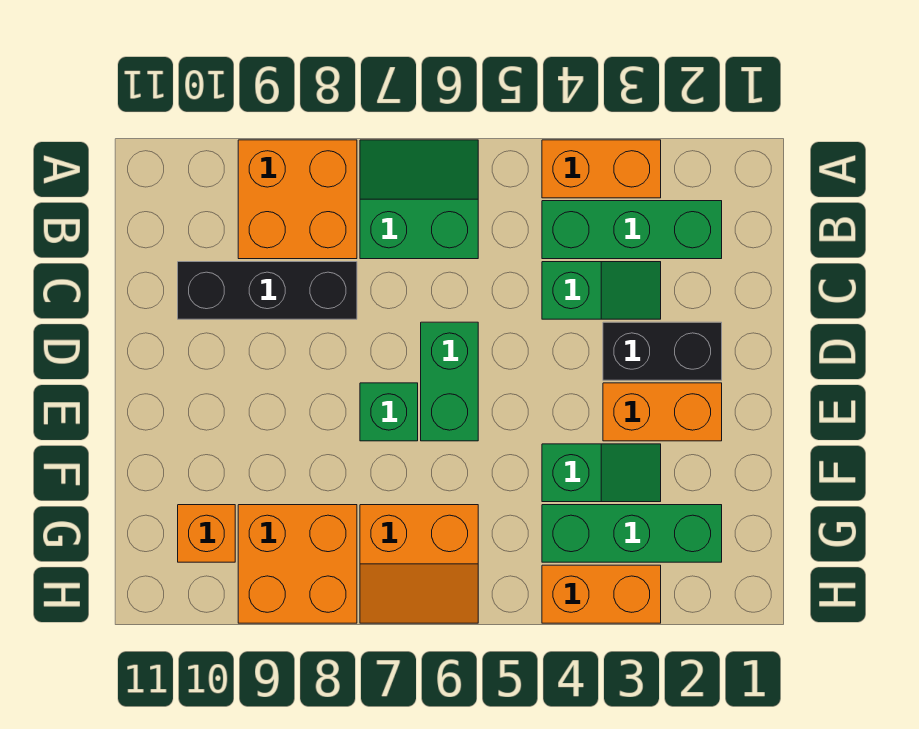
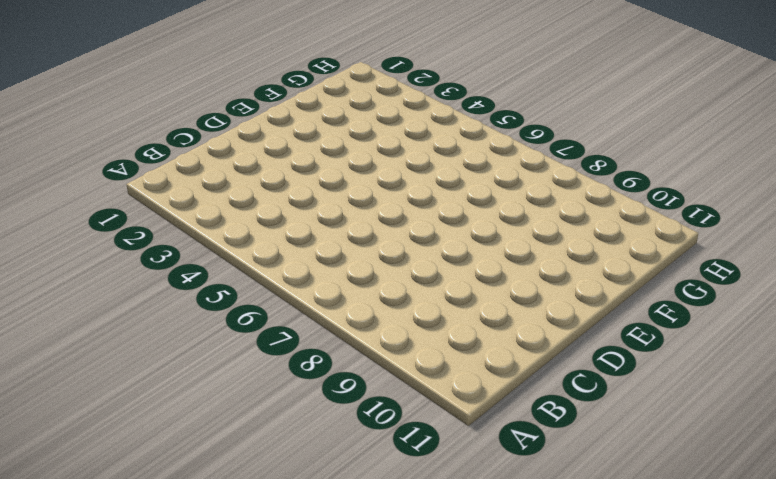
none -> orange brick A3:A4 level 1
none -> green slope A6:B7 level 1 top B
none -> orange brick A8:B9 level 1

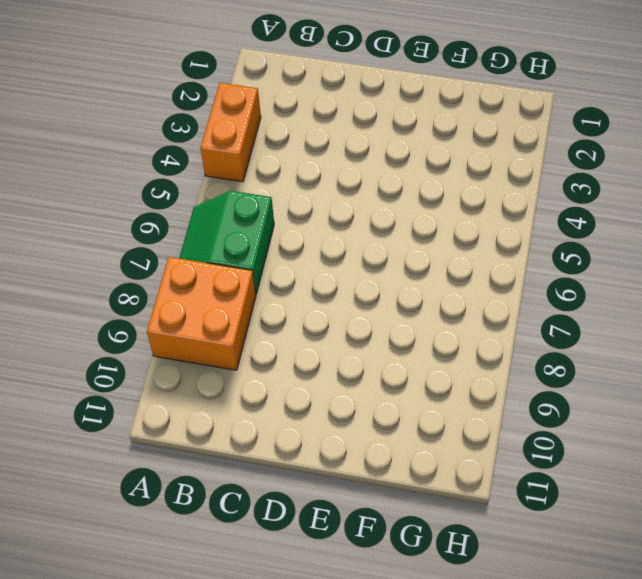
none -> green brick B2:B4 level 1
none -> green slope C3:C4 level 1 top 4
none -> black brick C8:C10 level 1

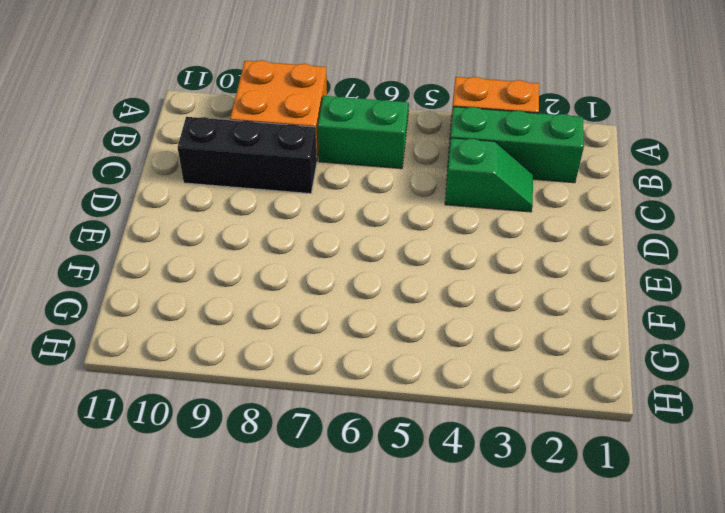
none -> black brick D2:D3 level 1
none -> green brick D6:E6 level 1
none -> orange brick E2:E3 level 1

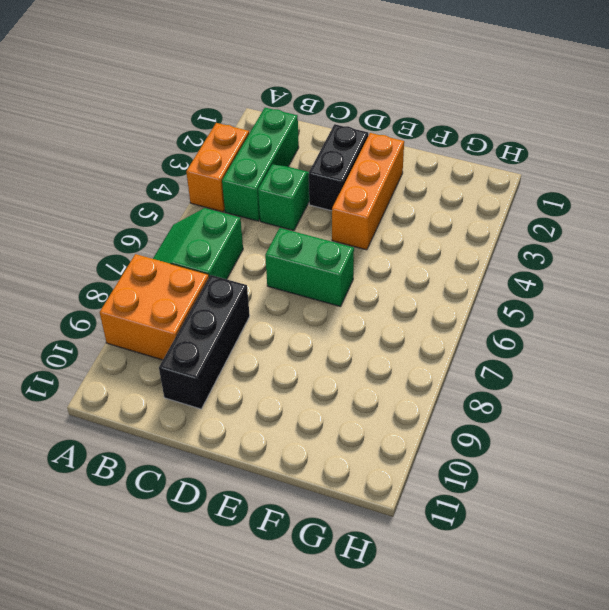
orange brick E2:E4 level 1 -> orange brick E2:E3 level 1
none -> green brick E7 level 1
none -> green slope F3:F4 level 1 top 4
none -> green brick G2:G4 level 1

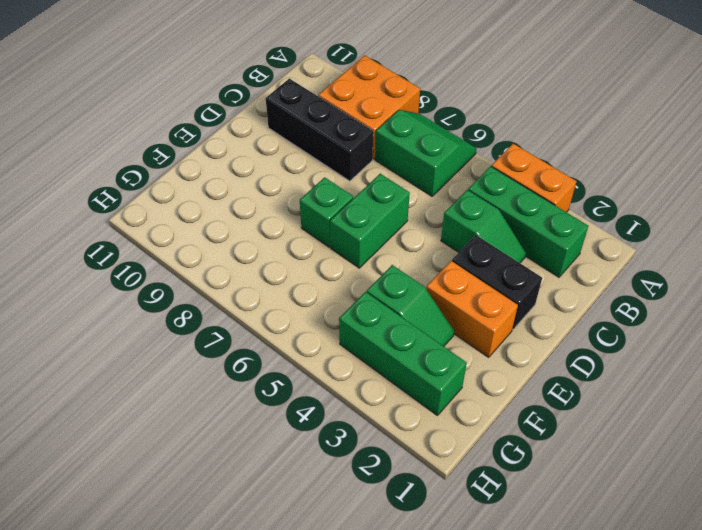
none -> orange slope G6:H7 level 1 top G
none -> orange brick G8:H9 level 1
none -> orange brick G10 level 1

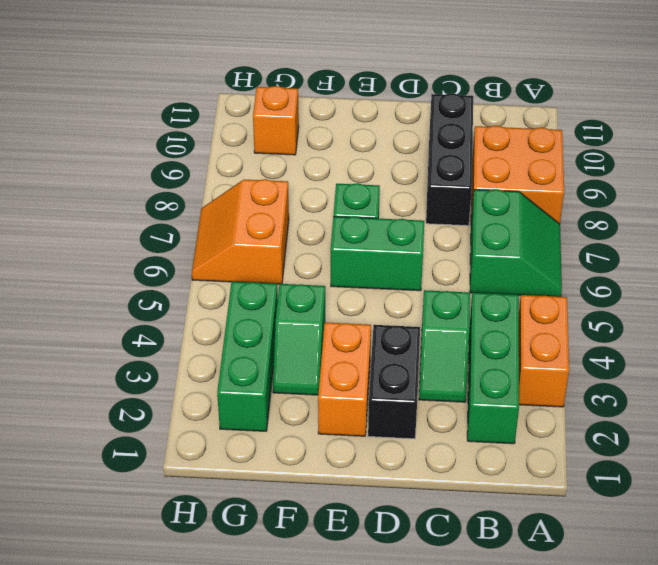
none -> orange brick G8:H9 level 1
none -> orange brick H3:H4 level 1

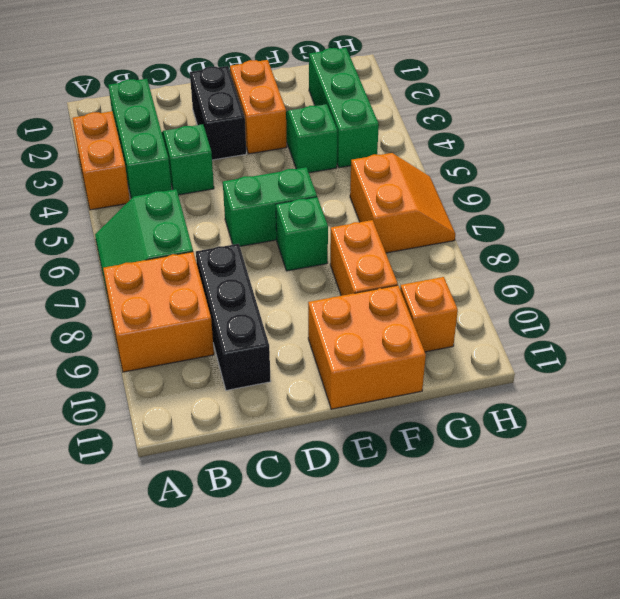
orange brick E10:F11 level 1 -> orange brick G8:H9 level 1
orange brick F8:F9 level 1 -> orange brick H3:H4 level 1

